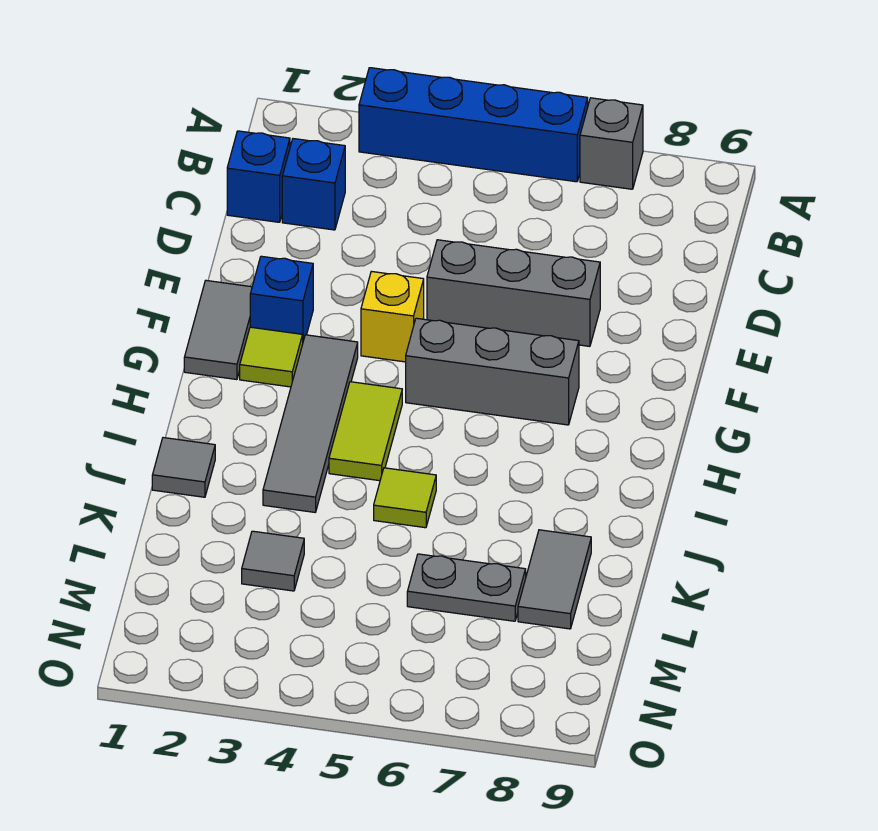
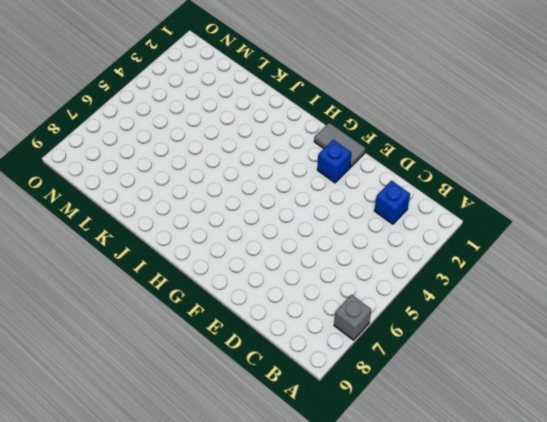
none -> blue brick A3:A6 level 1
none -> blue brick C1 level 1
none -> grey brick E5:E7 level 1

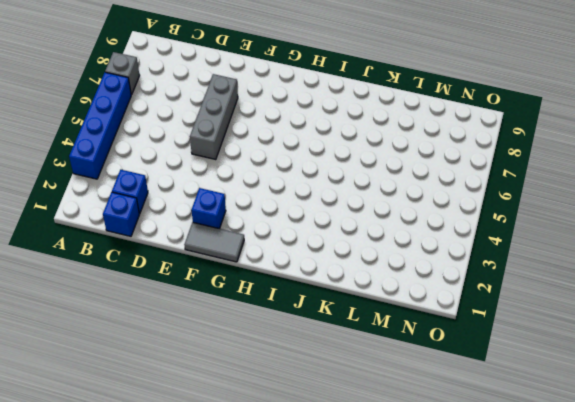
none -> yellow brick F4 level 1
none -> lime tile G2 level 1
none -> grey tile G3:J3 level 1

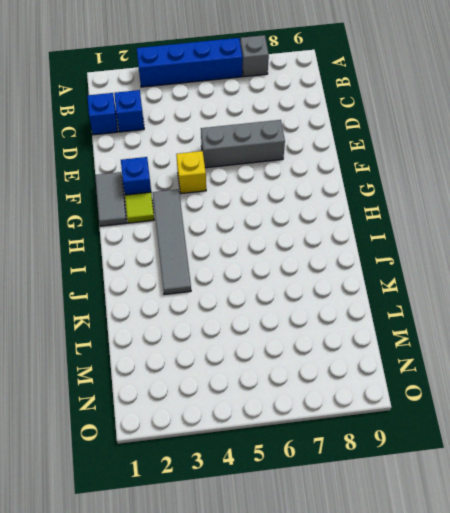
none -> grey brick G5:G7 level 1
none -> lime tile H4:I4 level 1
none -> grey tile J1 level 1

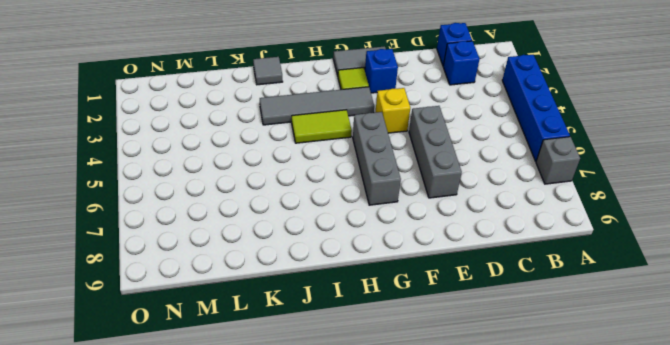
none -> lime tile J5 level 1
none -> grey tile K8:L8 level 1
none -> grey tile L3 level 1

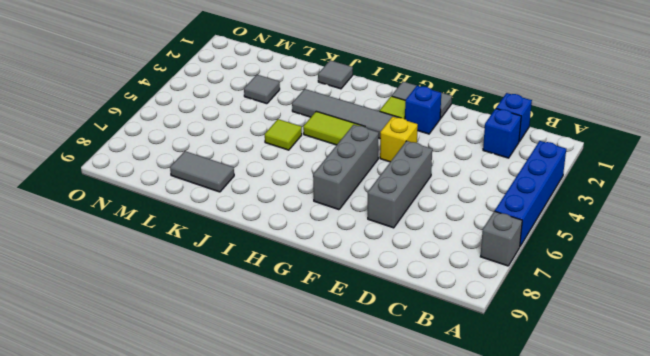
none -> grey plate L6:L7 level 1

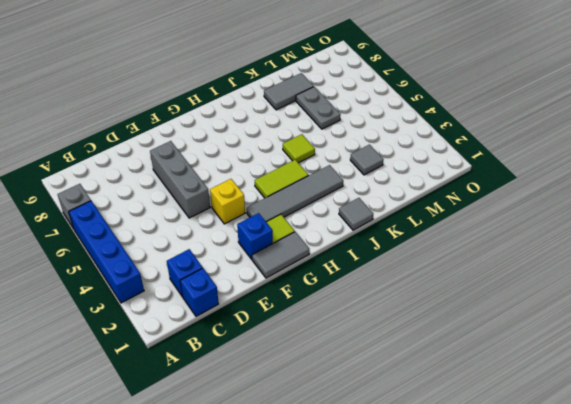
none -> grey brick G5:G7 level 1

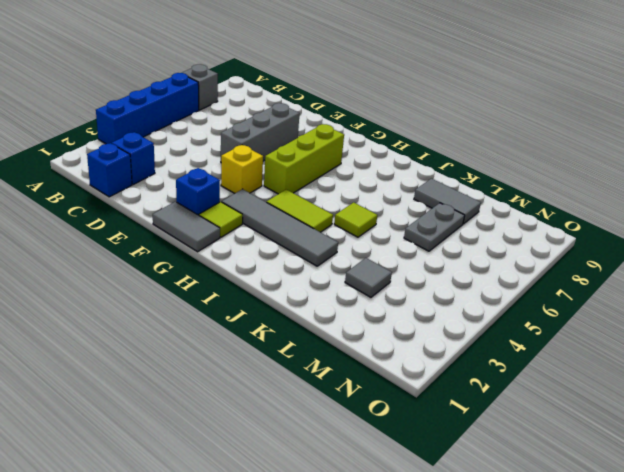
lime brick G5:G7 level 1 -> grey brick G5:G7 level 1
none -> grey tile J1 level 1

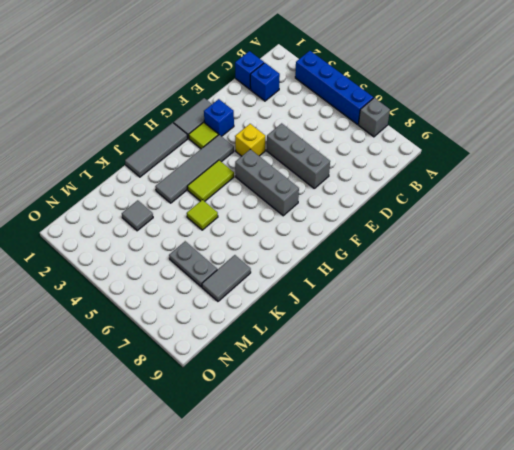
grey tile H1:J1 level 1 -> grey tile J1 level 1

